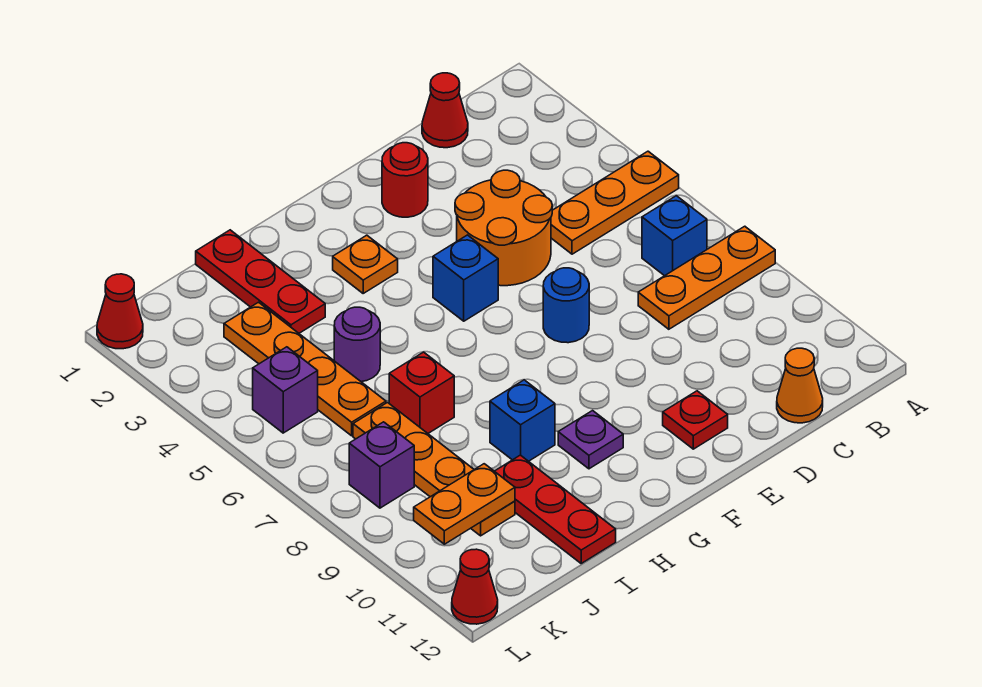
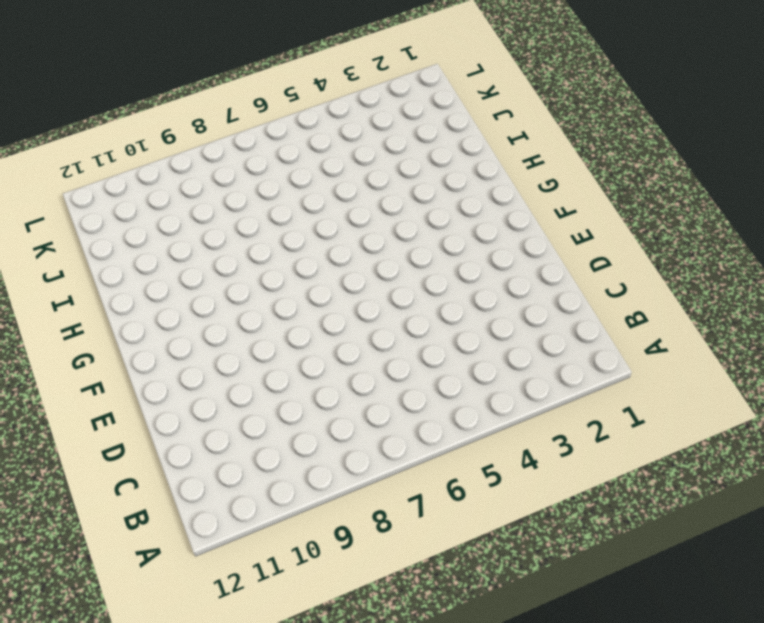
none -> orange plate A5:C5 level 1
none -> orange plate A8:C8 level 1
none -> blue brick B7 level 1

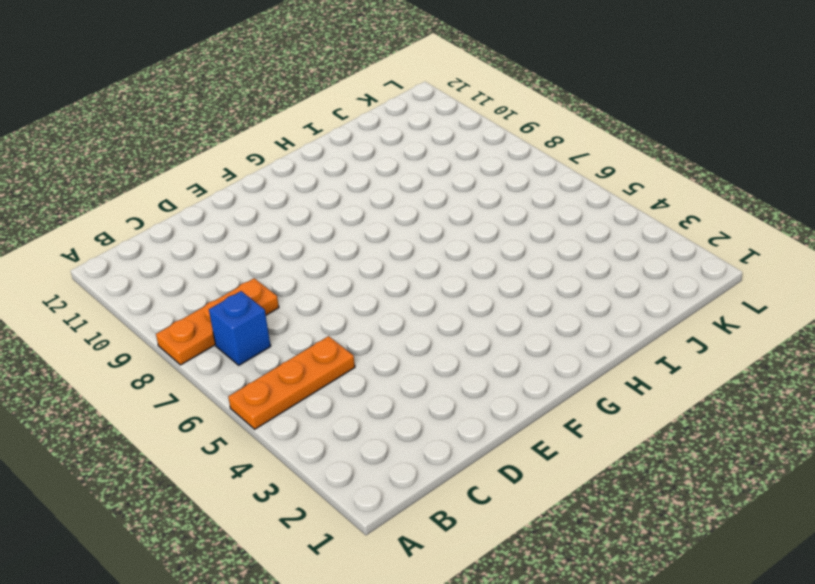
none -> red cone C1 level 1
none -> orange cone C12 level 1
none -> orange round brick D4:E5 level 1

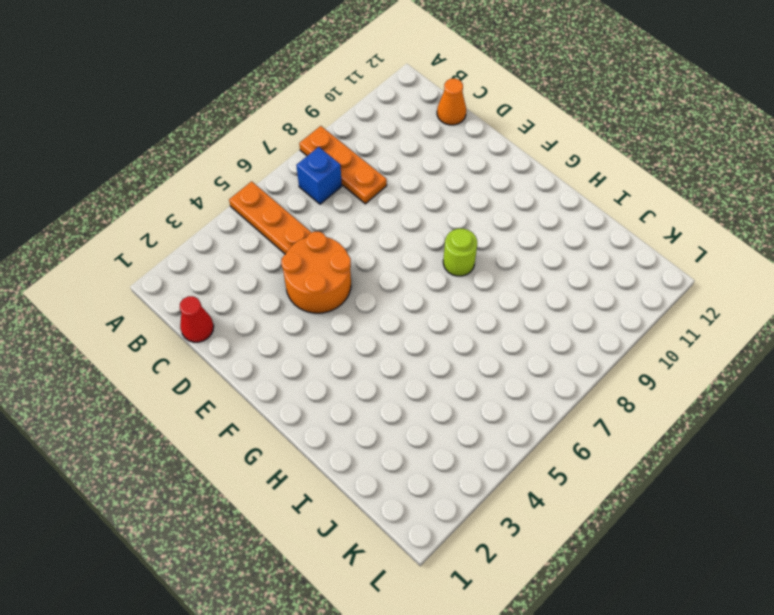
lime round brick G8 level 1 -> none
none -> red round brick E2 level 1
none -> blue round brick E7 level 1
none -> red plate E11 level 1

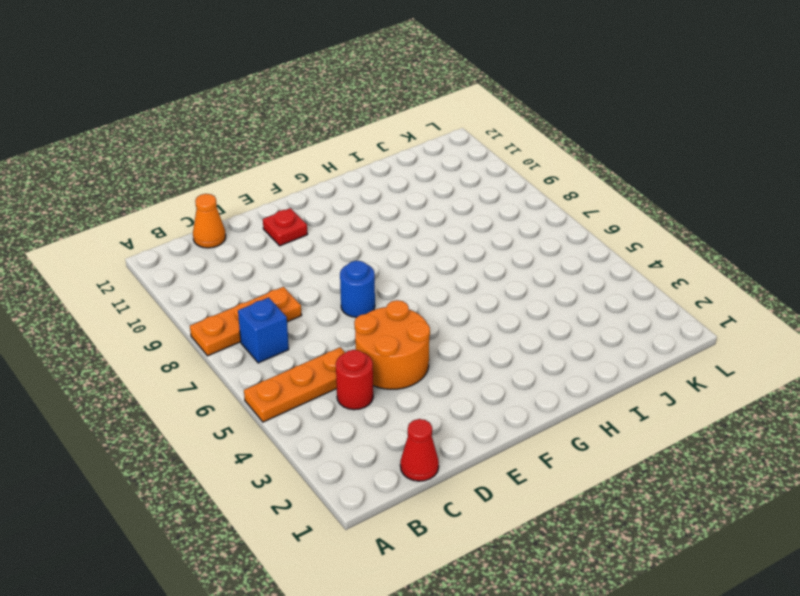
red round brick C4 level 1 -> red round brick E2 level 1
none -> blue brick F5 level 1
none -> orange plate G3 level 1
none -> purple plate G10 level 1

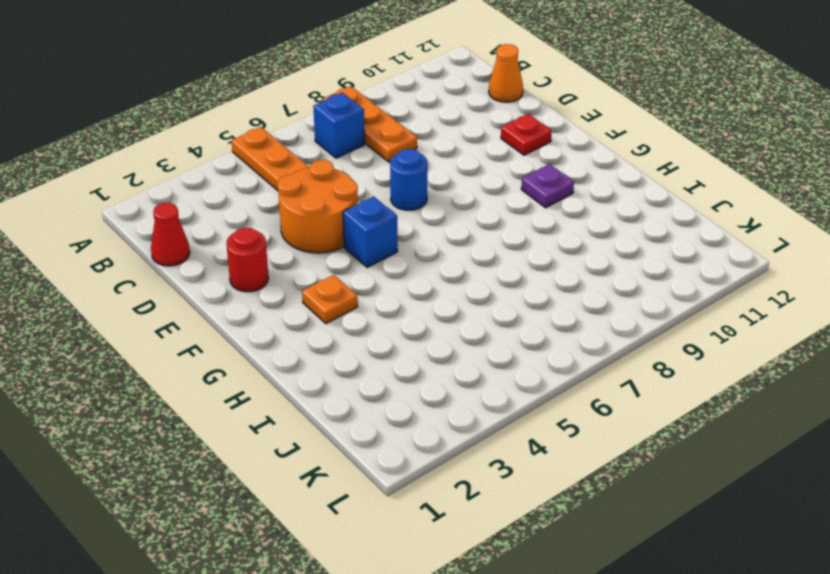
none -> blue brick H9 level 1
none -> red plate I1:I3 level 1
none -> purple round brick I5 level 1

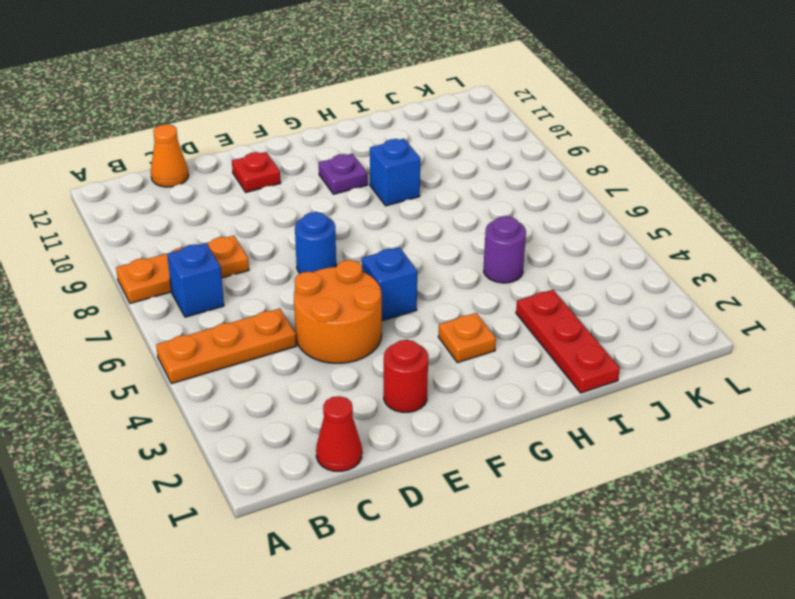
none -> red brick I7 level 1
none -> red plate I10:I12 level 1
none -> orange plate J3:J6 level 1

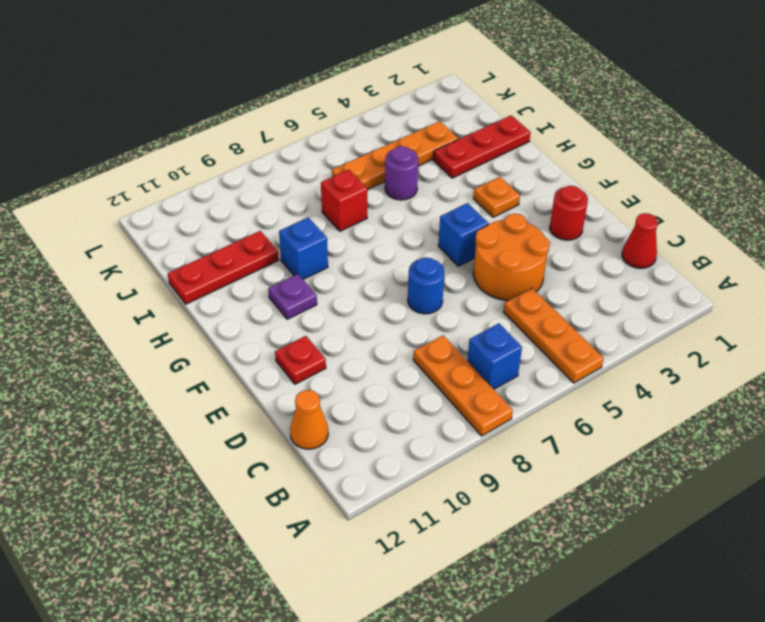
none -> orange plate J7:J10 level 1
none -> purple brick K5 level 1
none -> purple brick K8 level 1

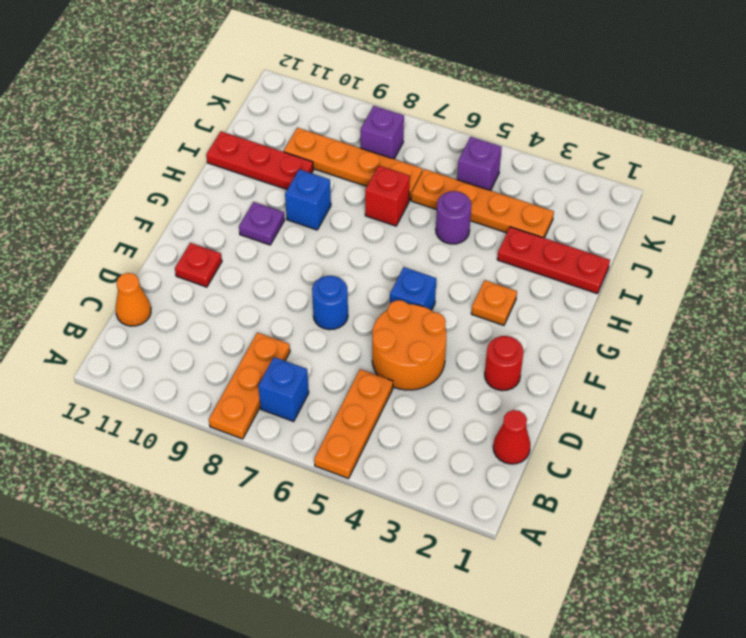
none -> red cone L1 level 1
none -> red cone L12 level 1
none -> orange plate J10:K10 level 2

